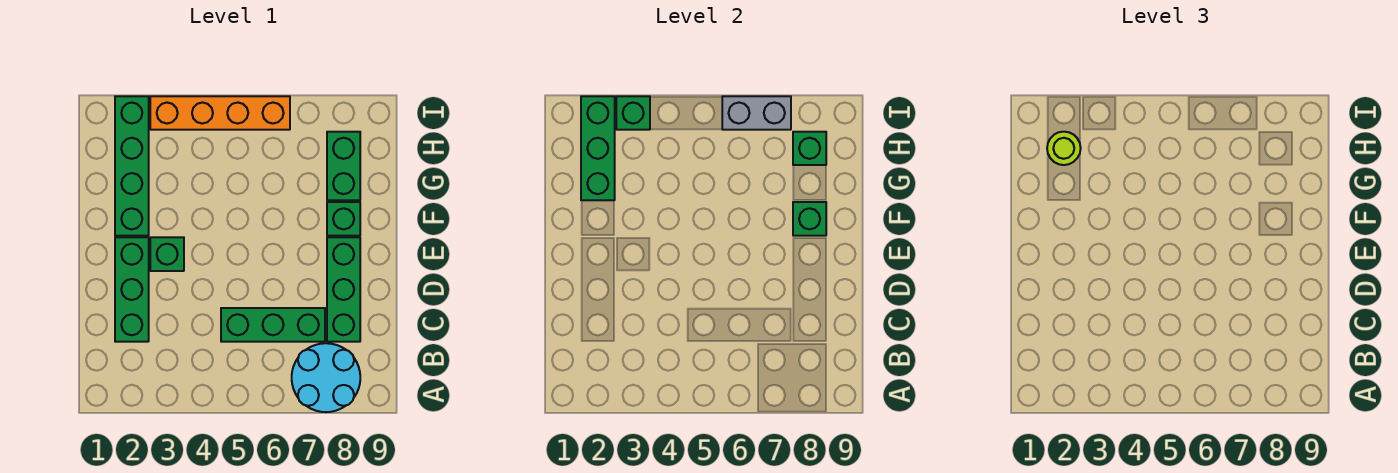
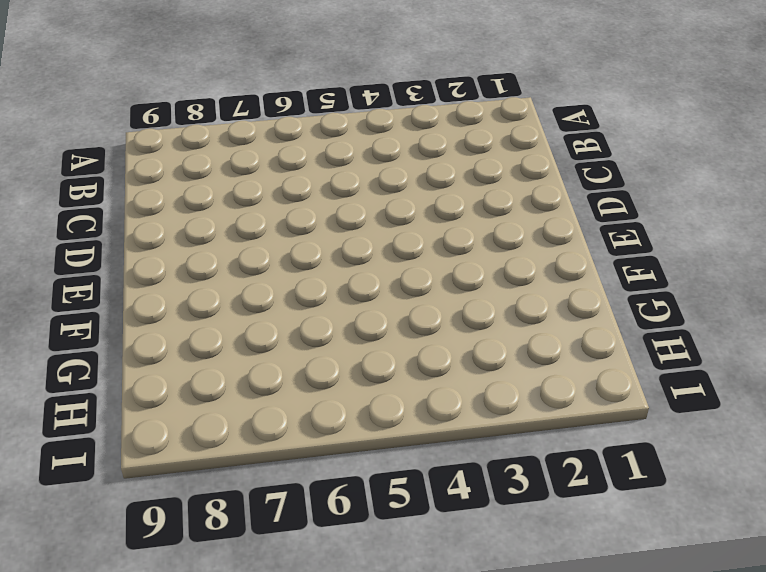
none -> cyan round brick A7:B8 level 1
none -> green brick C2:E2 level 1
none -> green brick C5:C7 level 1

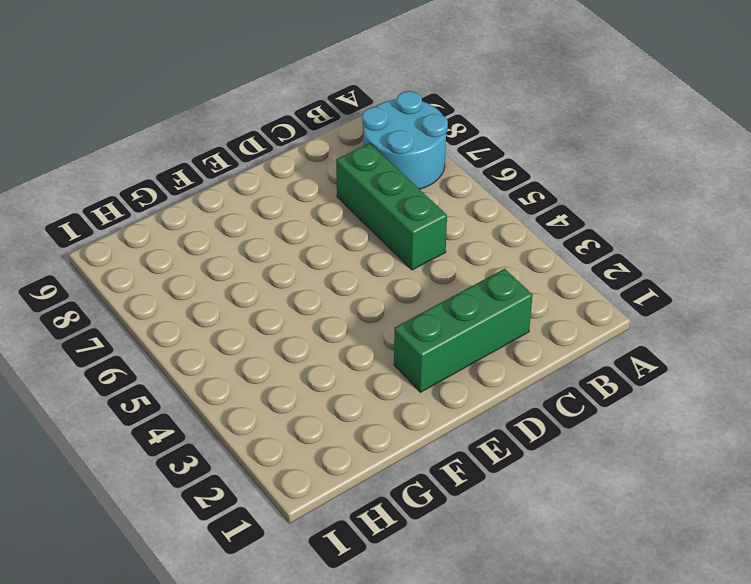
none -> green brick C8:E8 level 1
none -> green brick E3 level 1
none -> green brick F2:I2 level 1

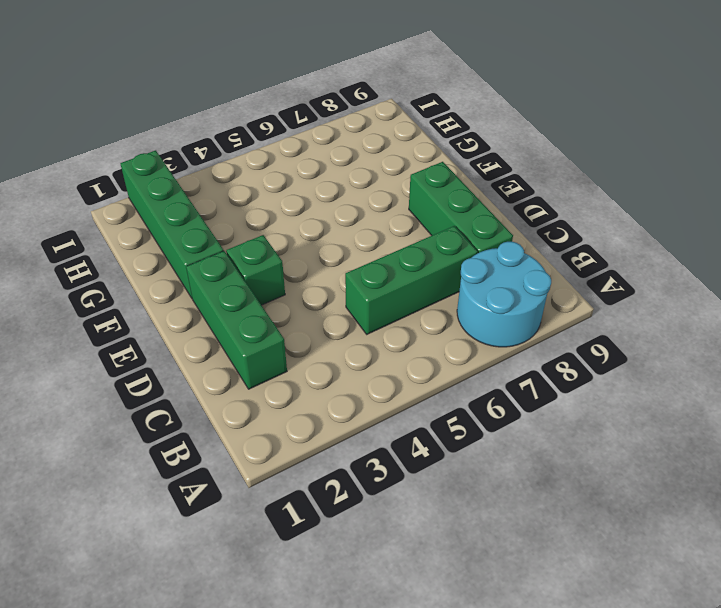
none -> green brick F8 level 1
none -> green brick G8:H8 level 1
none -> orange brick I3:I6 level 1

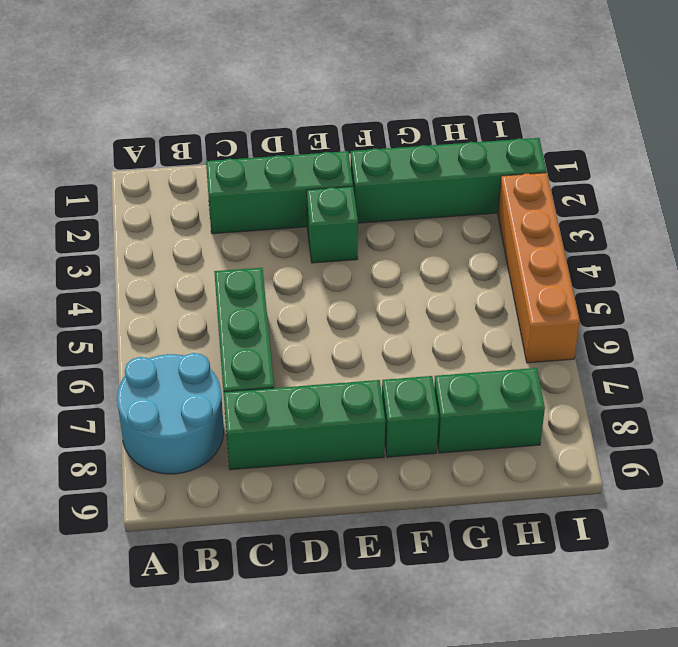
none -> green brick F8 level 2
none -> green brick G2:I2 level 2
none -> green brick H8 level 2

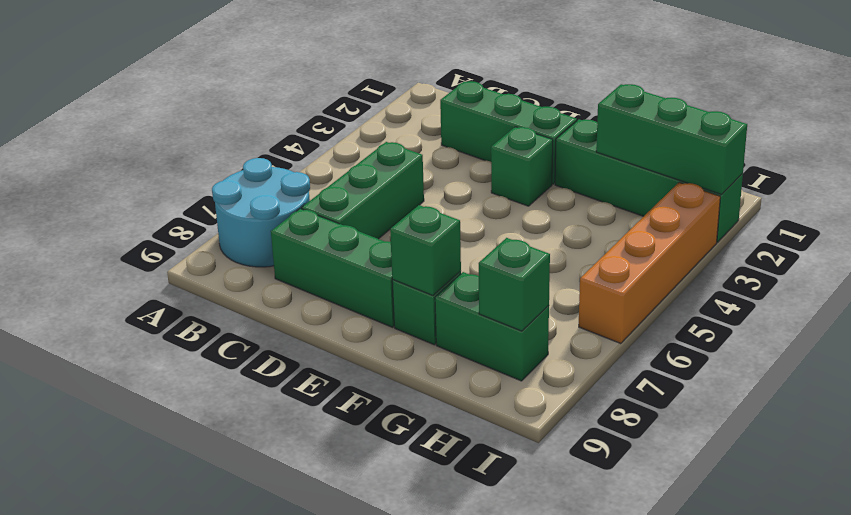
none -> green brick I3 level 2
none -> grey brick I6:I7 level 2
none -> lime round brick H2 level 3

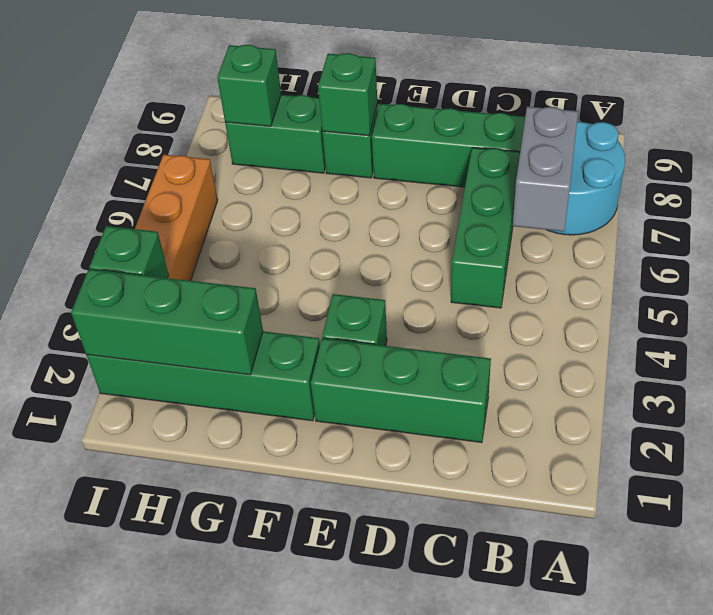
grey brick B6:B7 level 2 -> grey brick I6:I7 level 2
none -> lime round brick H2 level 3

